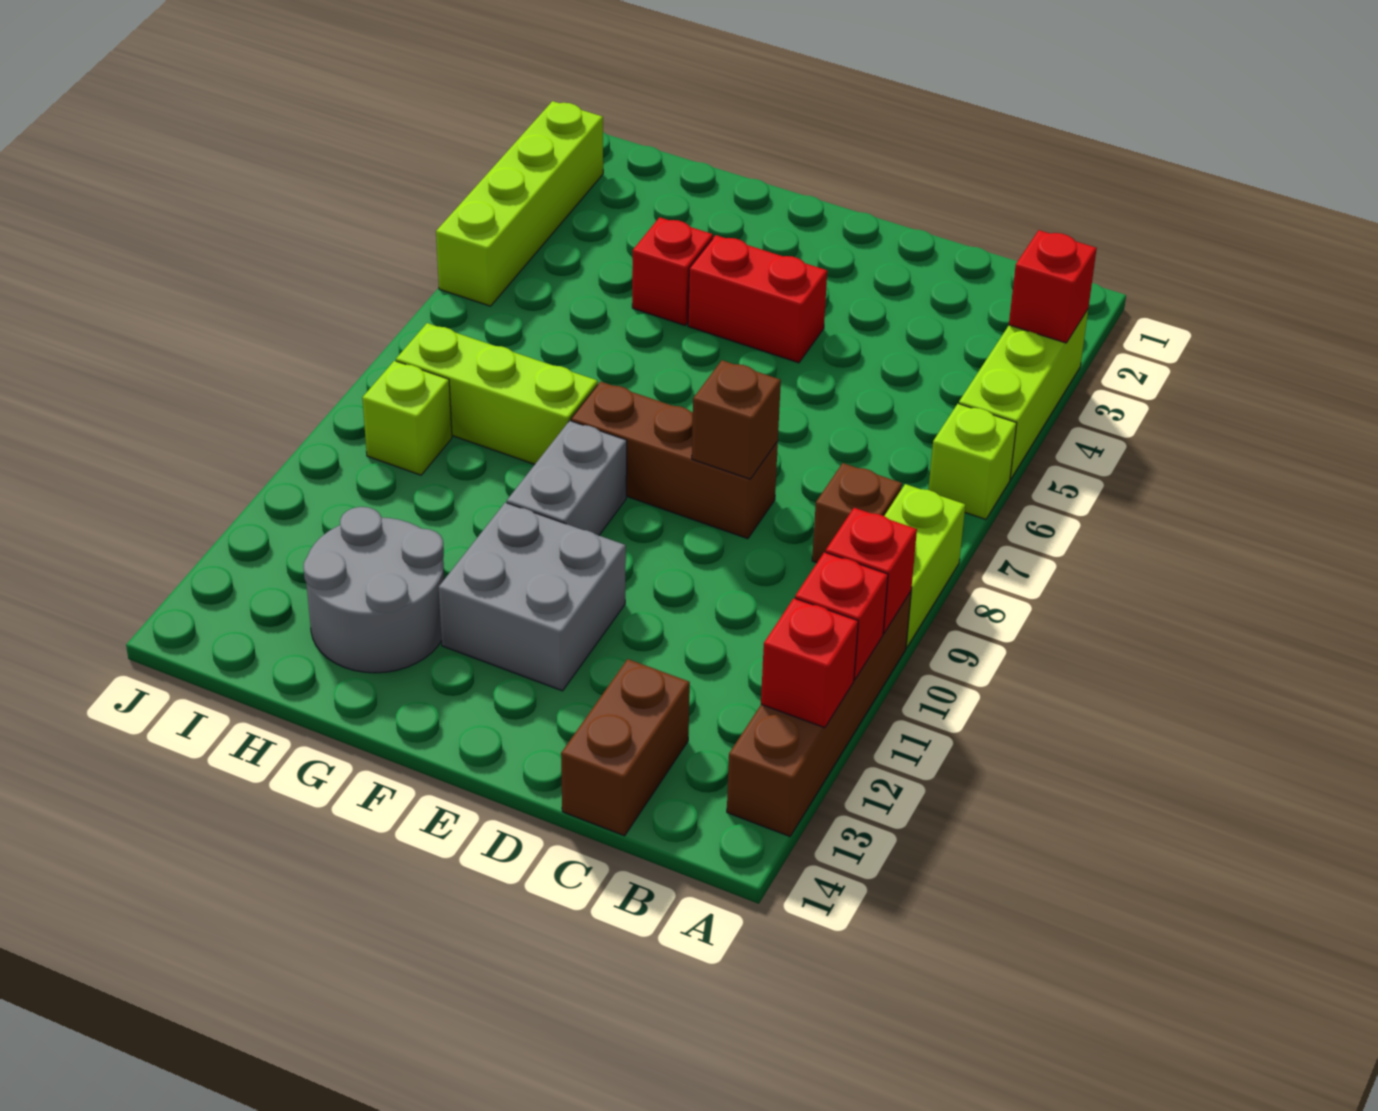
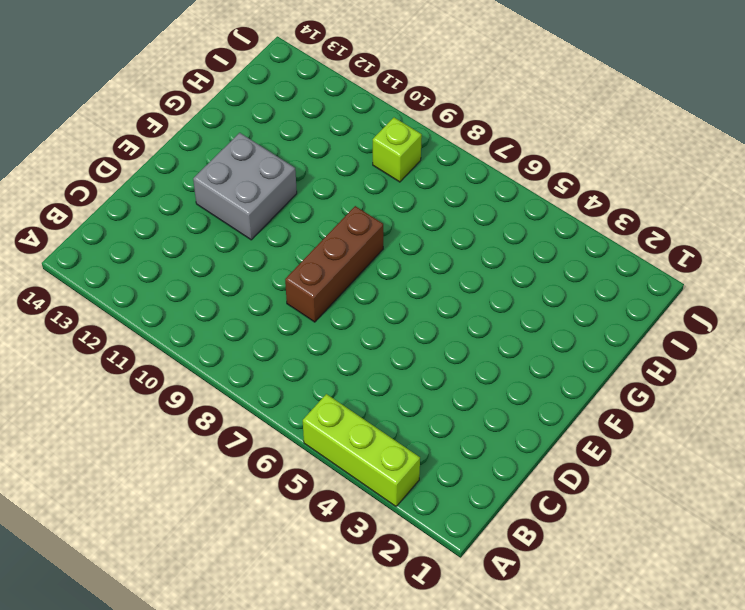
none -> lime brick A6 level 1
none -> lime brick A8:A9 level 1
none -> brown brick A10:A13 level 1

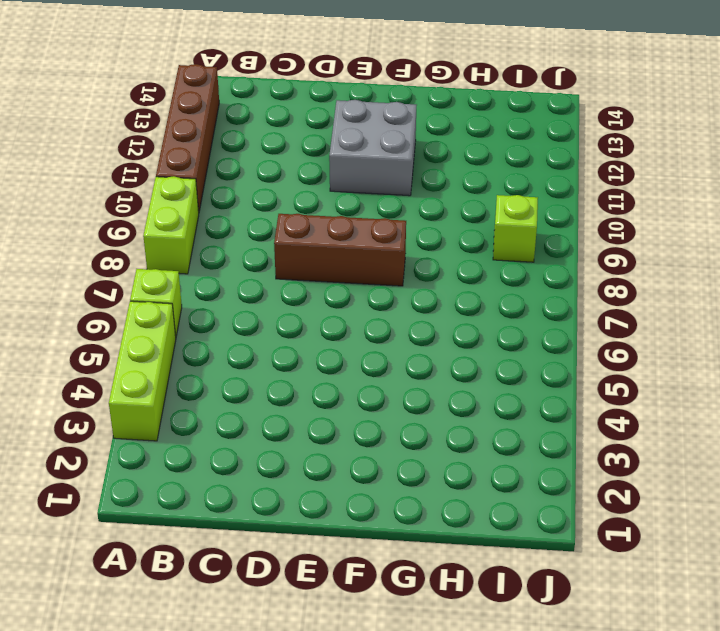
none -> brown brick B8 level 1
none -> brown brick C13:C14 level 1
none -> red brick E4:F4 level 1

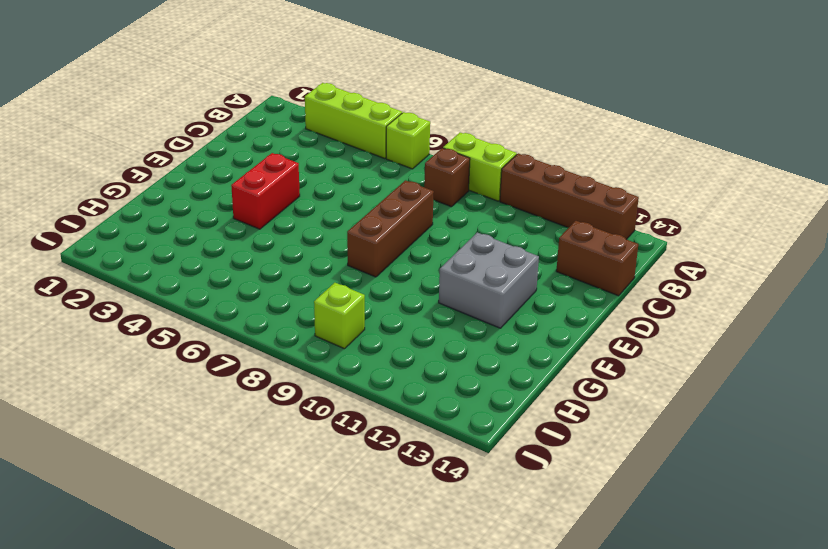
none -> grey brick F9:F10 level 1
none -> red brick G4 level 1
none -> lime brick G8:I8 level 1

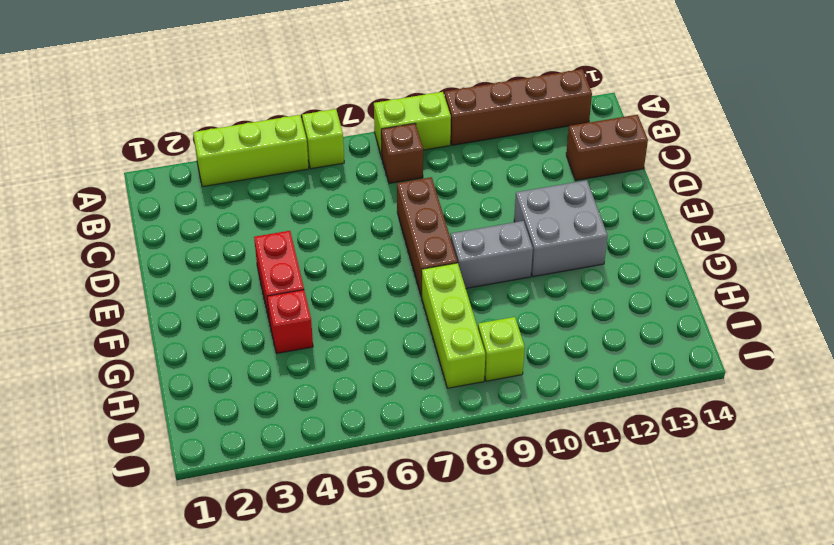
none -> grey round brick G12:H13 level 1
none -> lime brick J2:J5 level 1
none -> red brick A3 level 2

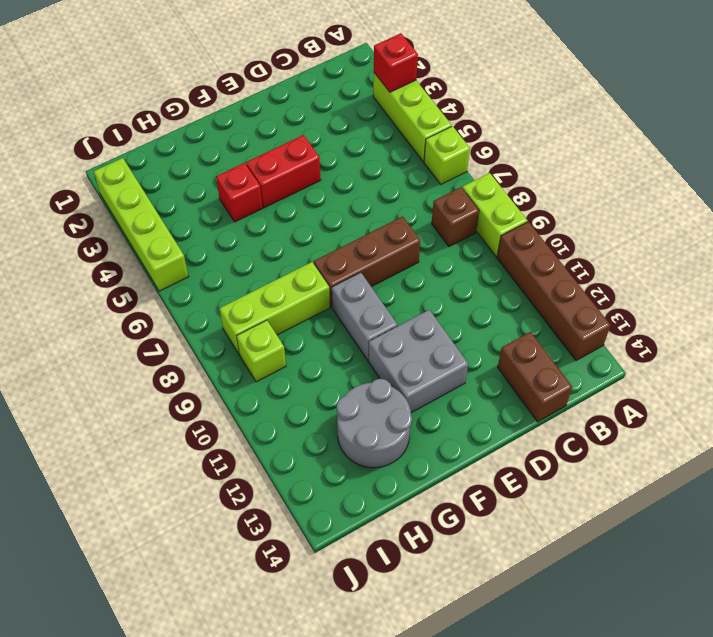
none -> red brick A10 level 2
none -> red brick A11 level 2
none -> red brick A12 level 2

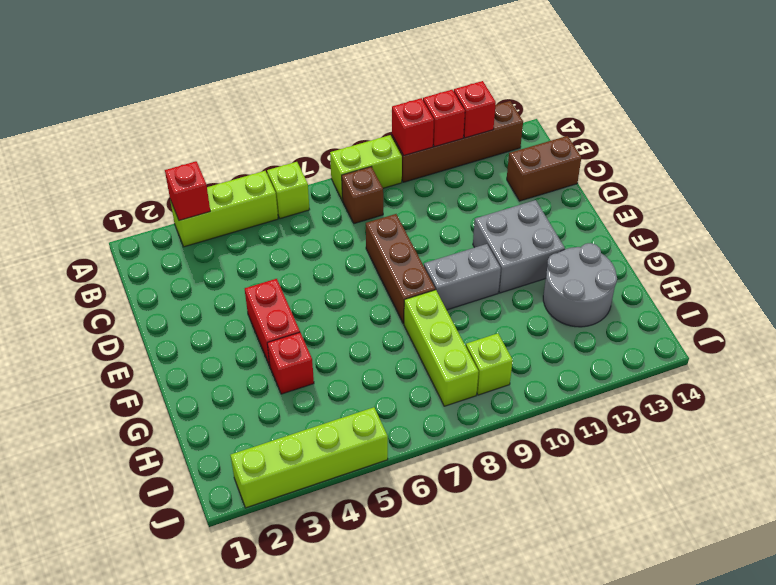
none -> brown brick D8 level 2

